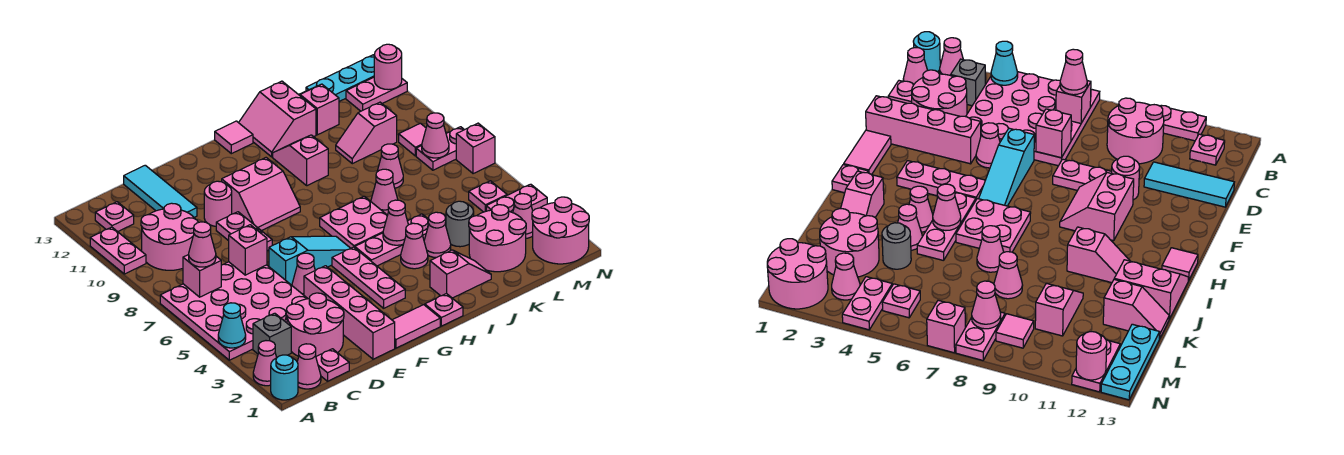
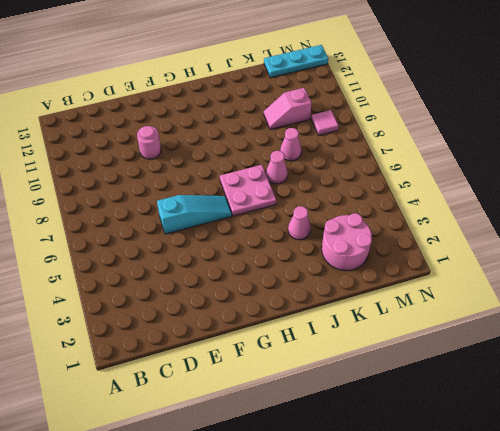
none -> cyan round brick A1 level 1
none -> pink cone A2 level 1
none -> pink plate A4:D7 level 1
none -> pink plate A10:A11 level 1

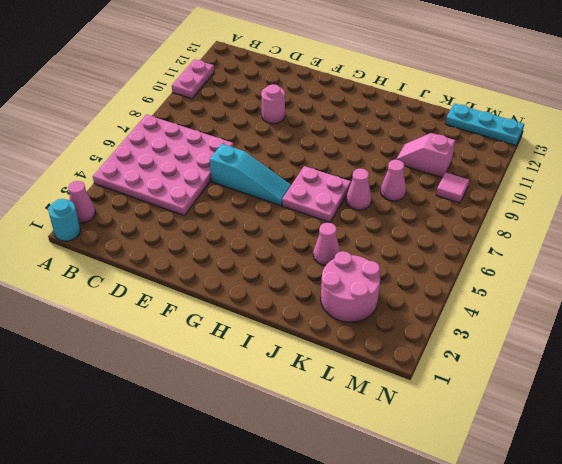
none -> pink cone B1 level 1
none -> grey brick B3 level 1
none -> pink round brick B9:C10 level 1
none -> pink plate B12 level 1

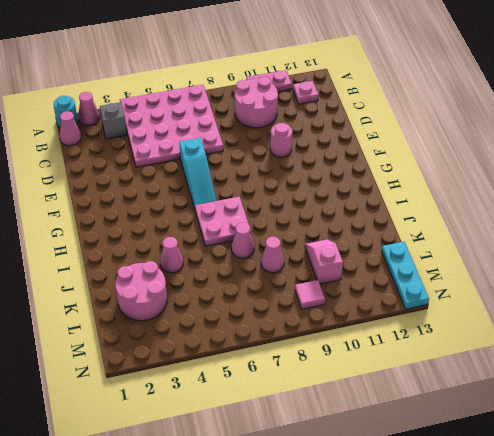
none -> pink plate C1 level 1
none -> pink round brick C2:D3 level 1
none -> cyan tile D11:D13 level 1
none -> pink brick E1:E4 level 1

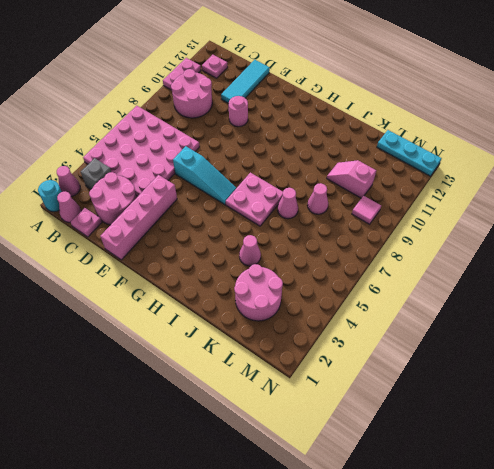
none -> pink cone E5 level 1
none -> pink plate E8:E9 level 1
none -> pink tile F1:G1 level 1
none -> pink slope F9:G10 level 1 top 10

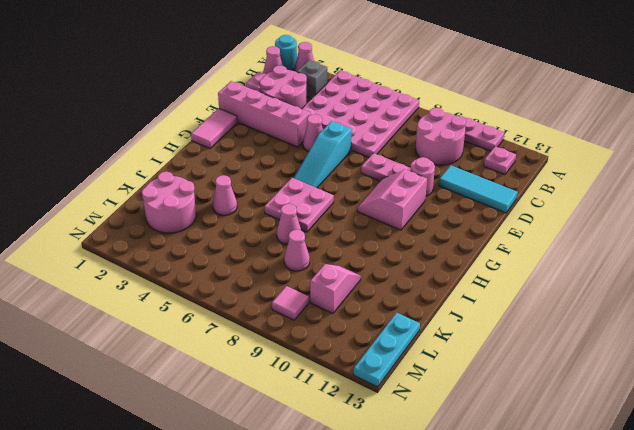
none -> pink plate G3:G5 level 1
none -> pink plate H1 level 1
none -> pink plate H5:J5 level 1
none -> pink tile H13 level 1

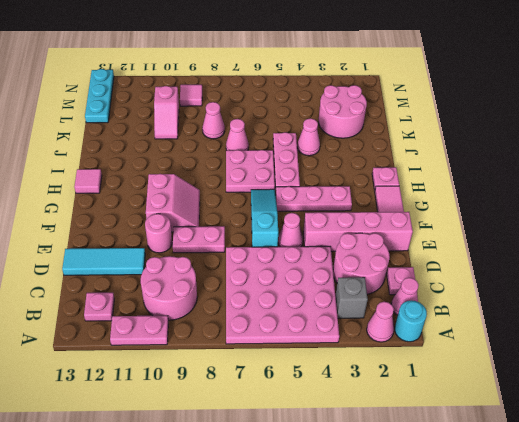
none -> pink slope I2:J2 level 1 top I
none -> pink cone I4 level 1
none -> pink slope I10:I11 level 1 top 10
none -> pink slope I12:J13 level 1 top J

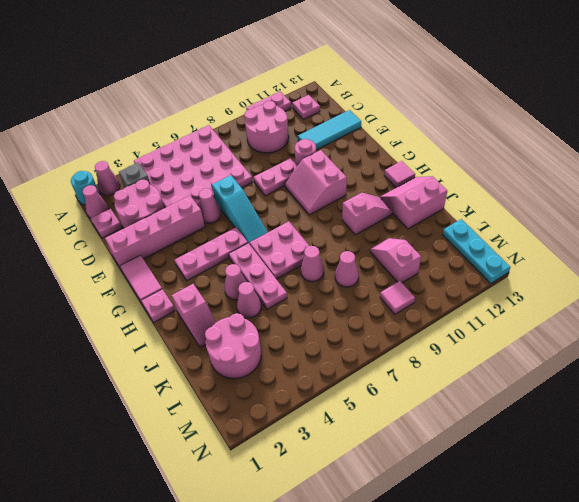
none -> grey round brick K4 level 1
none -> pink slope K12:K13 level 1 top 12
none -> pink round brick M1:N2 level 1
none -> pink cone M3 level 1

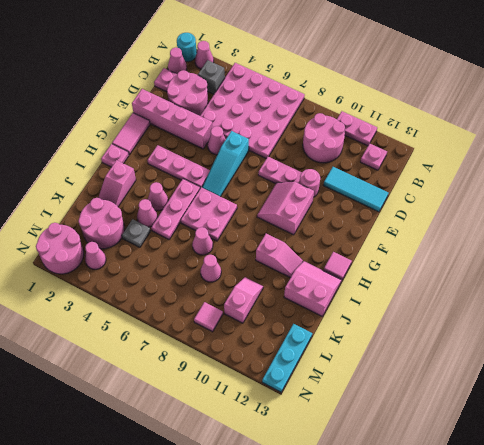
grey plate K4 level 1 -> grey round brick K4 level 1
none -> pink slope K12:K13 level 1 top 12
none -> pink plate M4:N4 level 1
none -> pink plate M5 level 1
none -> pink plate M8:N8 level 1

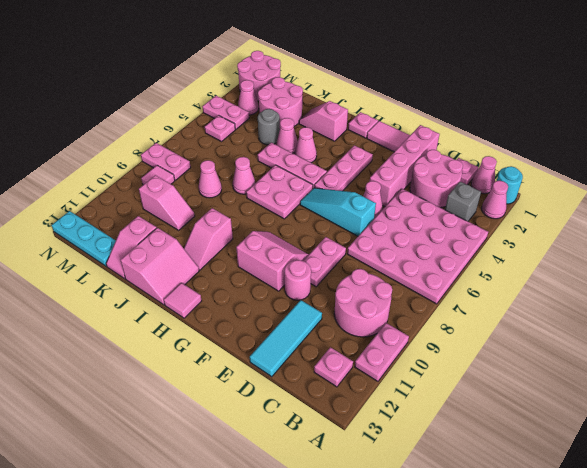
none -> pink plate M12:N12 level 1
none -> pink brick N7 level 1
none -> cyan cone A4 level 2
none -> pink brick B7 level 2

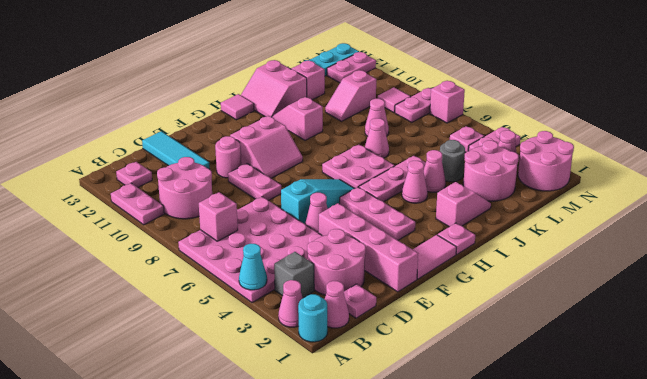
none -> pink brick D7 level 2
none -> pink cone I5 level 2
none -> pink cone M8 level 2
none -> pink round brick N12 level 2

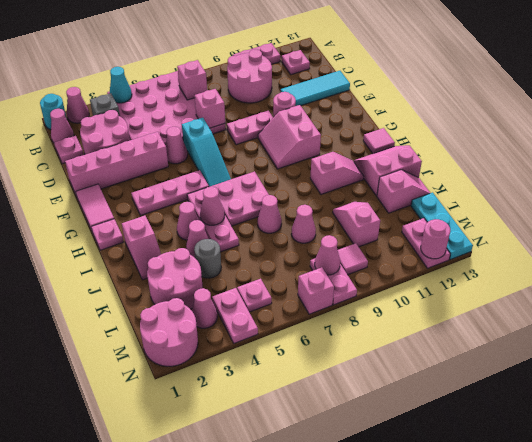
none -> pink cone B7 level 3

